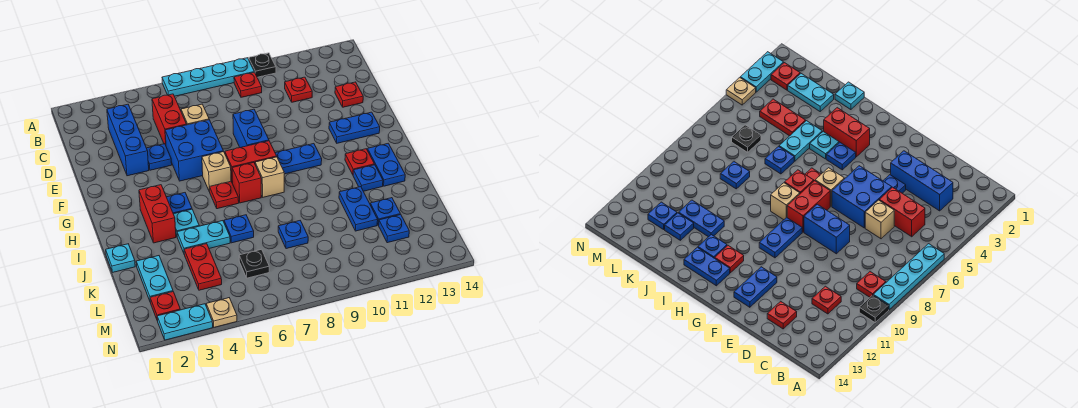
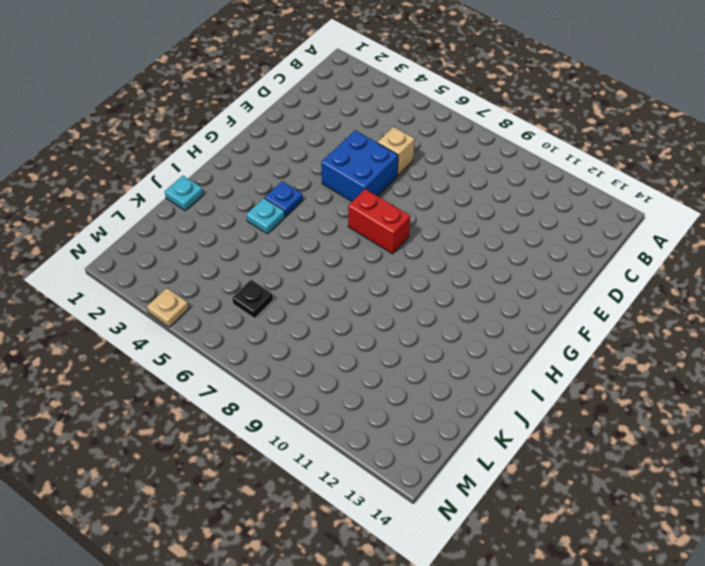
none -> cyan plate A6:A9 level 1
none -> black plate A10 level 1
none -> red plate B9 level 1
none -> blue brick C3:E3 level 1

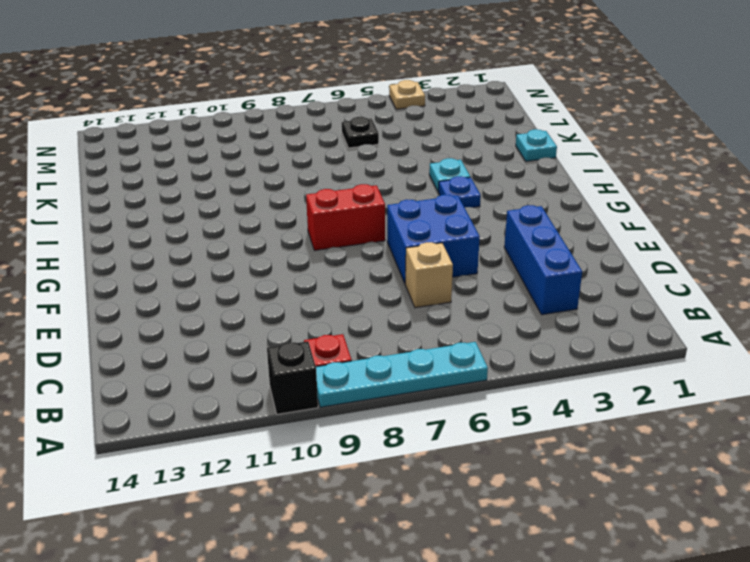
black brick A10 level 1 -> black plate A10 level 1
none -> red brick C5:D5 level 1
none -> red plate C11 level 1
none -> red plate D13 level 1
none -> blue plate E4 level 1

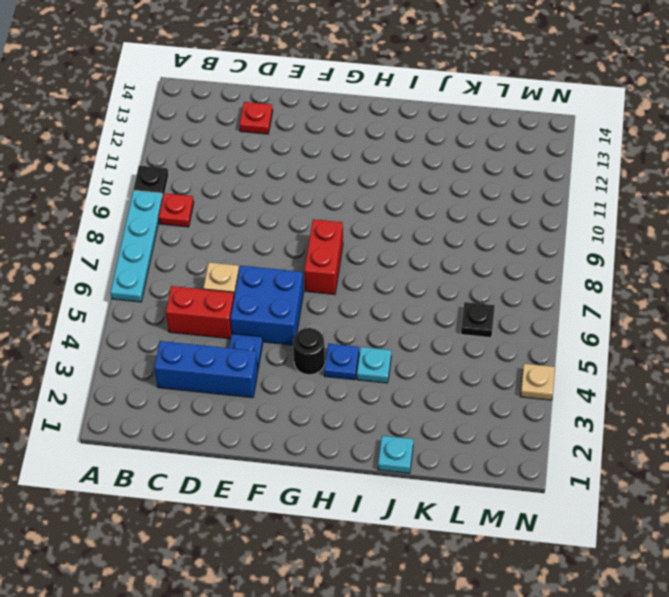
black round brick G4 level 1 -> none
none -> red plate C11 level 1
none -> blue brick E8:F8 level 1
none -> blue plate F12:F13 level 1
none -> tan brick G6 level 1

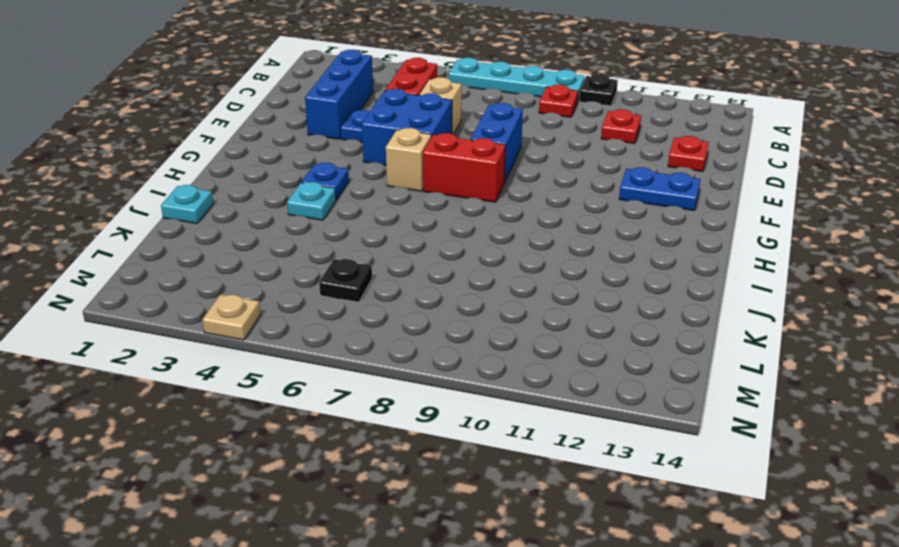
none -> blue plate G9:G10 level 1
none -> red brick H3:I3 level 1
none -> red plate H6 level 1
none -> red brick H7 level 1

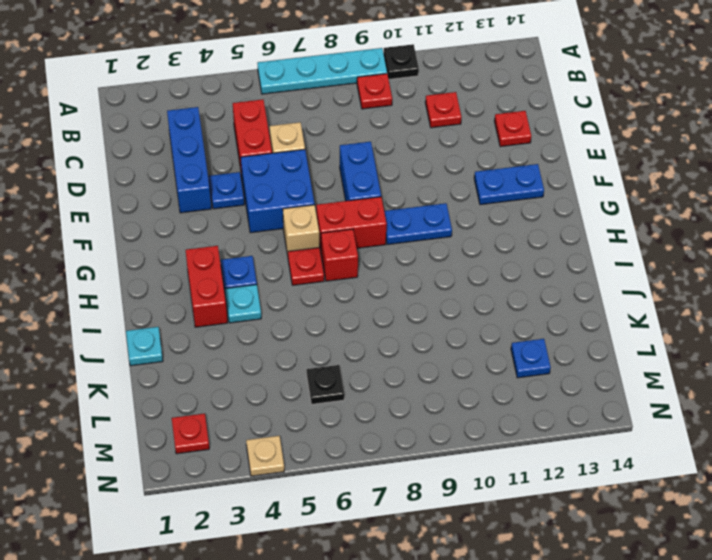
none -> tan brick H8 level 1
none -> red plate H12 level 1
none -> blue plate H13:I13 level 1
none -> blue plate I12 level 1

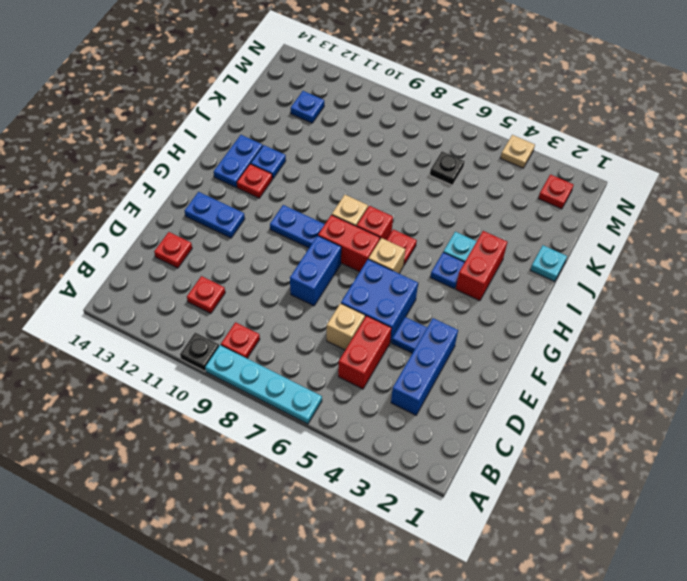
none -> cyan plate J4:J5 level 1
none -> blue plate J6 level 1
none -> blue plate J11:K11 level 1
none -> cyan plate K2:L2 level 1

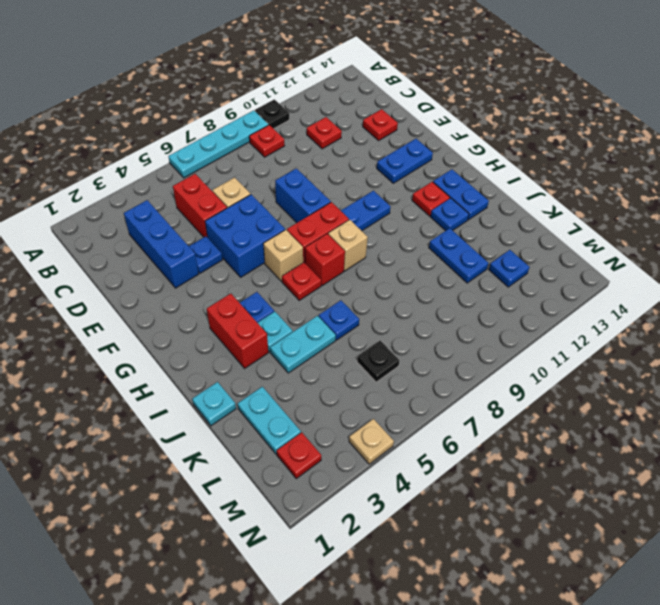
none -> red plate K4:L4 level 1
none -> blue plate K8 level 1
none -> blue plate K12 level 1
none -> cyan plate N2:N3 level 1

